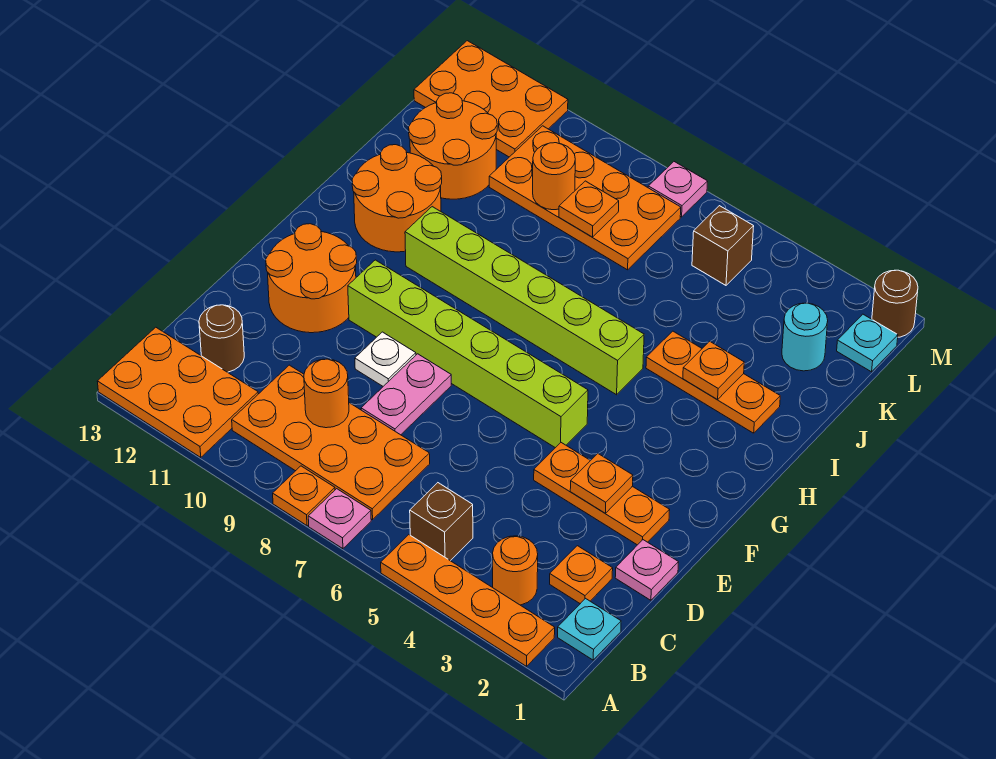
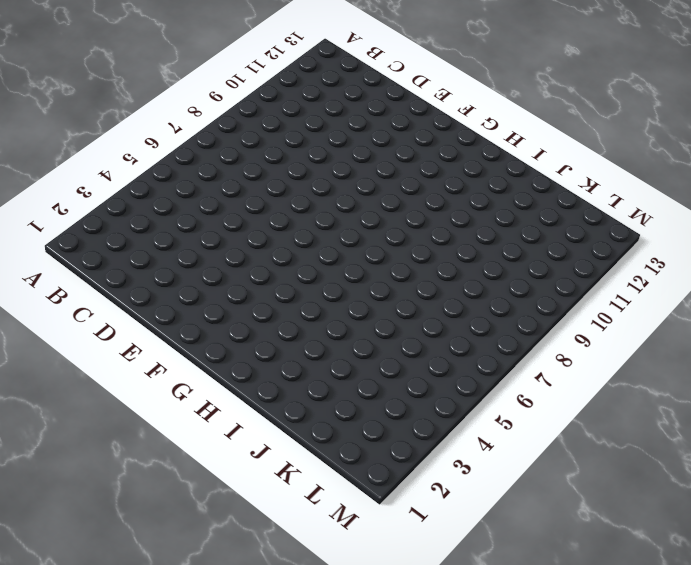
none -> orange plate A2:A5 level 1
none -> pink plate A7 level 1
none -> orange plate A8 level 1
none -> orange plate A11:B13 level 1

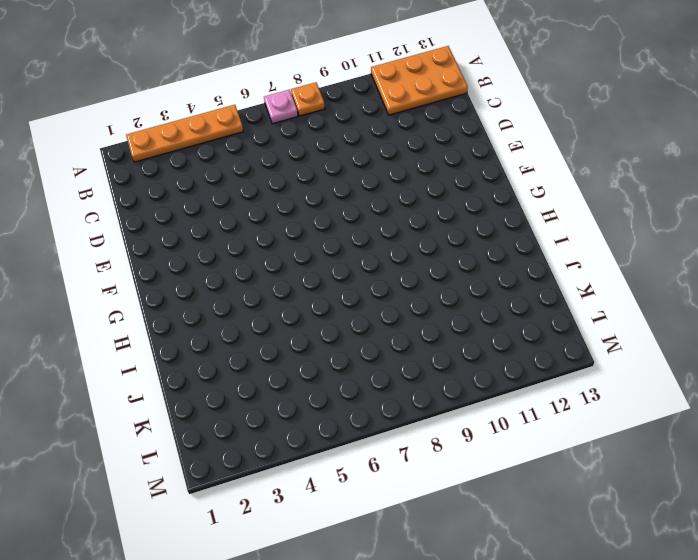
none -> cyan plate B1 level 1
none -> orange round brick B3 level 1
none -> brown brick B5 level 1
none -> orange plate B7:C10 level 1

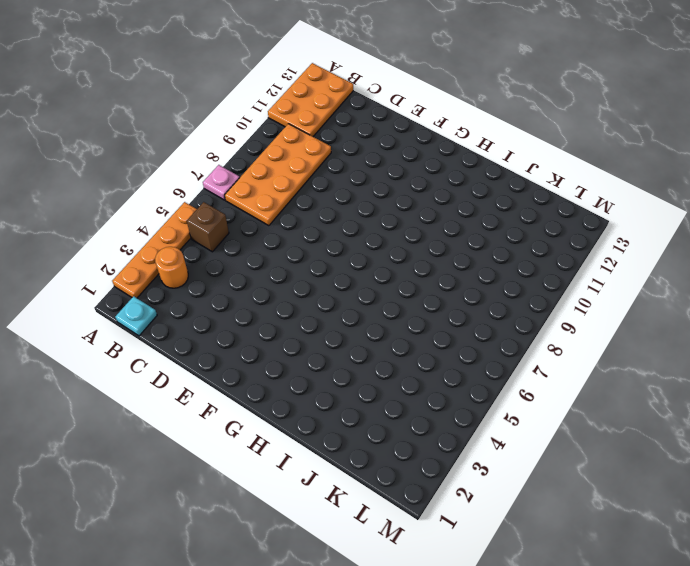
none -> orange plate A8 level 1
none -> orange plate C2 level 1
none -> brown round brick C12 level 1
none -> pink plate D1 level 1

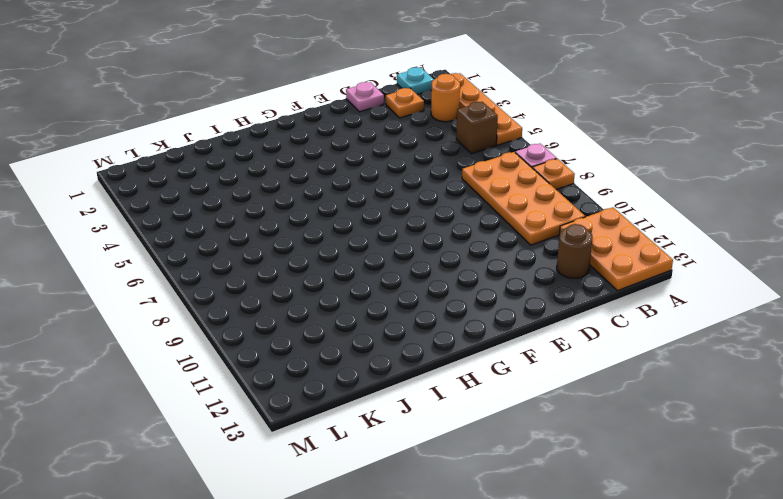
none -> pink plate D8:E8 level 1
none -> orange plate E2:E4 level 1
none -> white plate E9 level 1
none -> orange round brick E11:F12 level 1

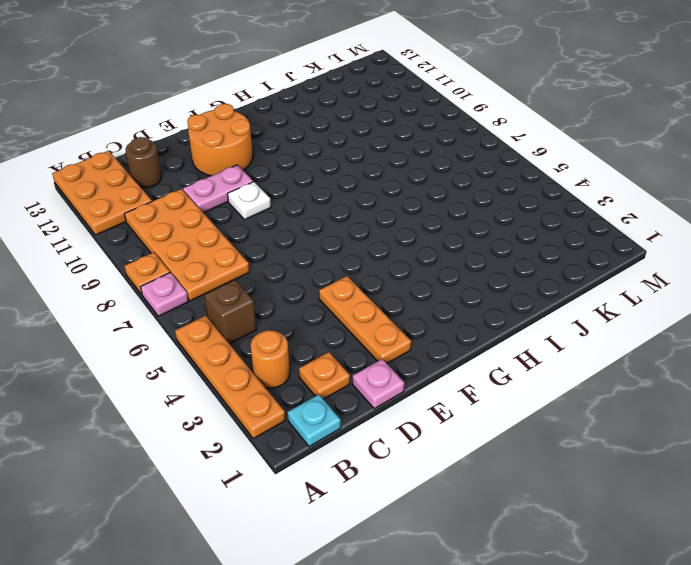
pink plate D10:E10 level 1 -> pink plate D8:E8 level 1
none -> lime brick F5:F10 level 1
none -> lime brick H5:H10 level 1
none -> orange round brick H11:I12 level 1
none -> orange plate I2:I4 level 1

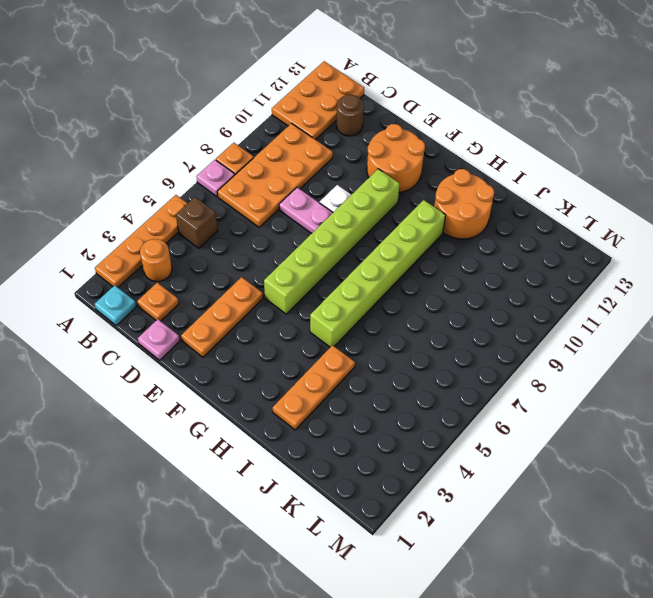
none -> orange round brick J11:K12 level 1
none -> cyan round brick K2 level 1
none -> orange plate K7:L10 level 1
none -> cyan plate L1 level 1

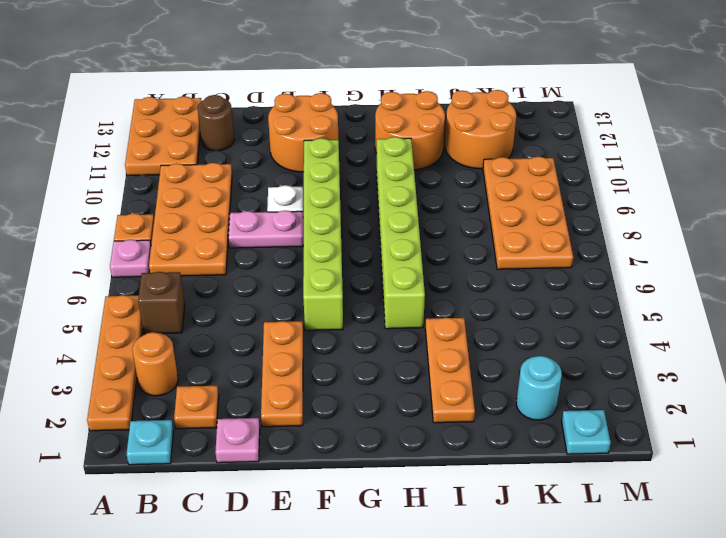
none -> brown brick L5 level 1
none -> orange plate L11:M13 level 1
none -> brown round brick M1 level 1
none -> pink plate M7 level 1

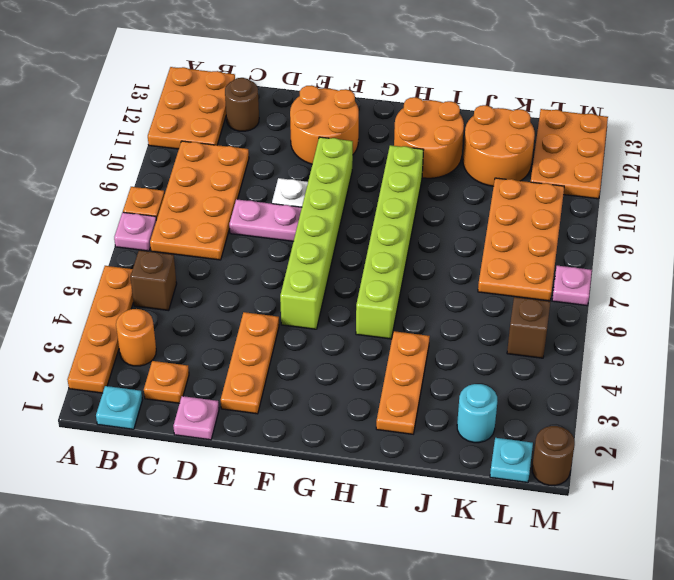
none -> orange round brick C9 level 2
none -> orange plate E3 level 2
none -> orange plate I3 level 2
none -> orange plate K8 level 2

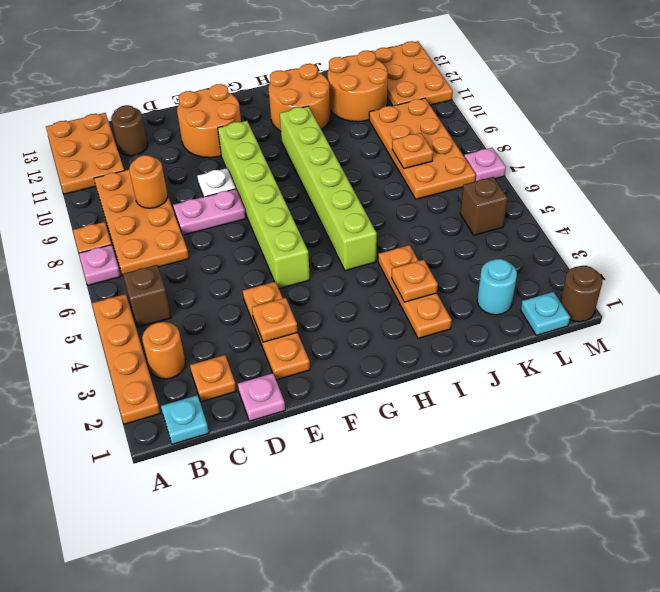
none -> orange round brick K9 level 2

